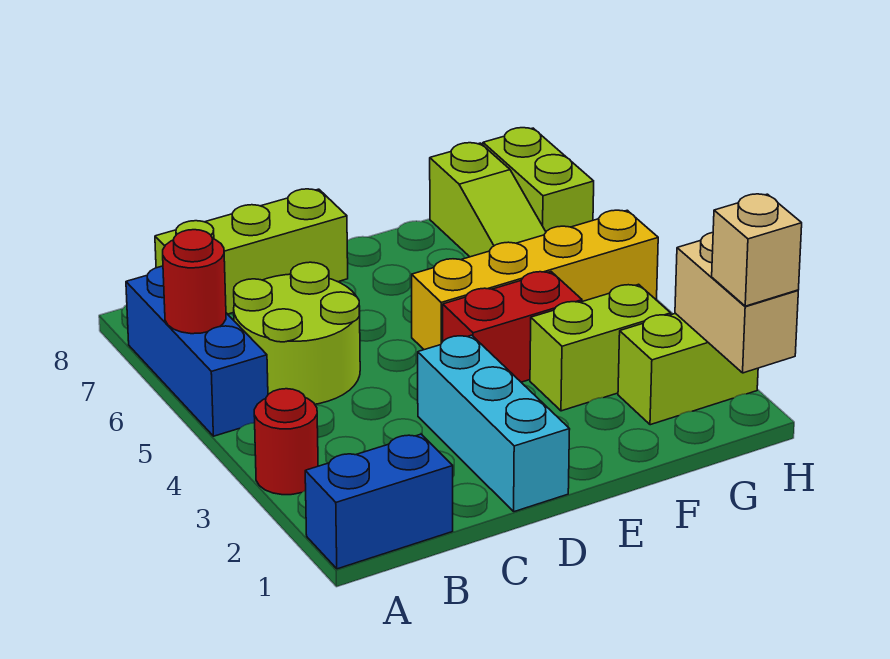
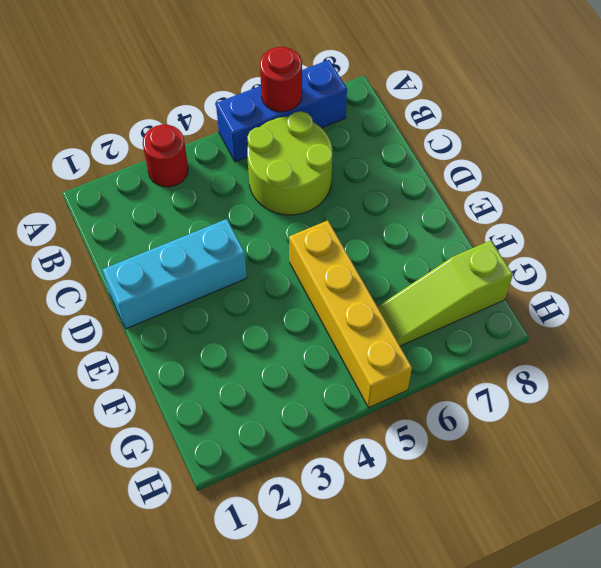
none -> blue brick A1:B1 level 1
none -> lime brick B8:D8 level 1
none -> red brick E4:F4 level 1

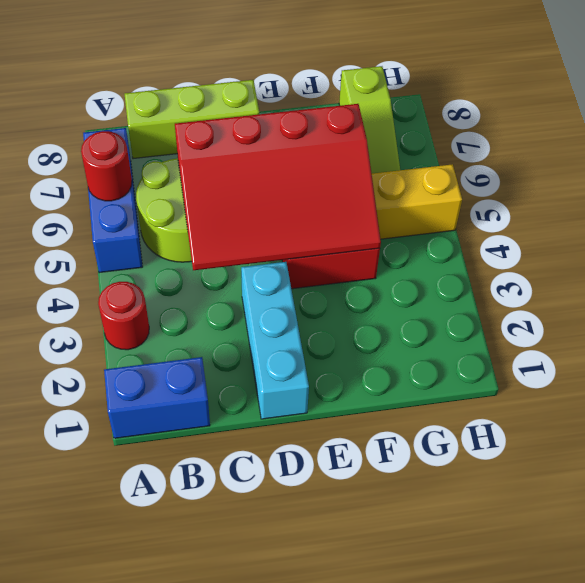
red slope C4:F6 level 2 top 6 -> none
none -> lime brick F3:G3 level 1
none -> lime brick G2:H2 level 1
none -> lime brick H7:H8 level 1

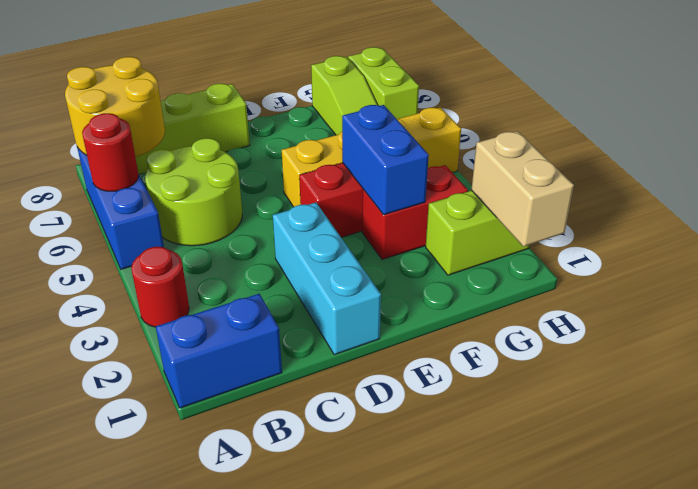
yellow round brick A7:B8 level 2 -> none
red brick F3:G3 level 1 -> lime brick F3:G3 level 1
blue brick F3:F4 level 2 -> none
none -> tan brick H1 level 3

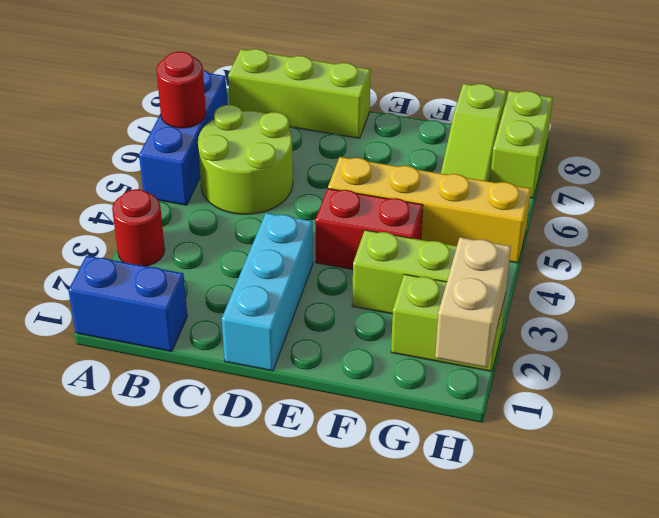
none -> tan brick H1 level 3

